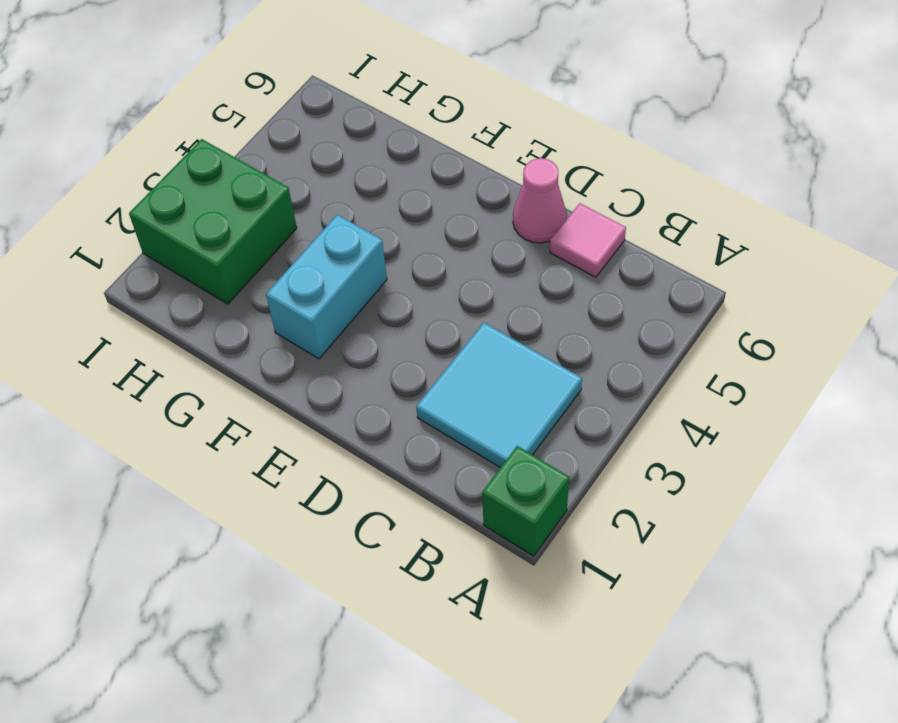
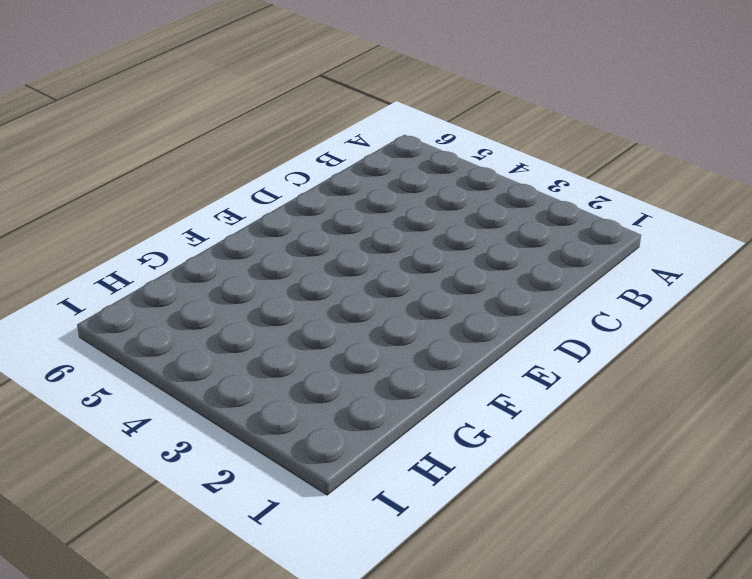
none -> green brick A1 level 1
none -> cyan tile B2:C3 level 1

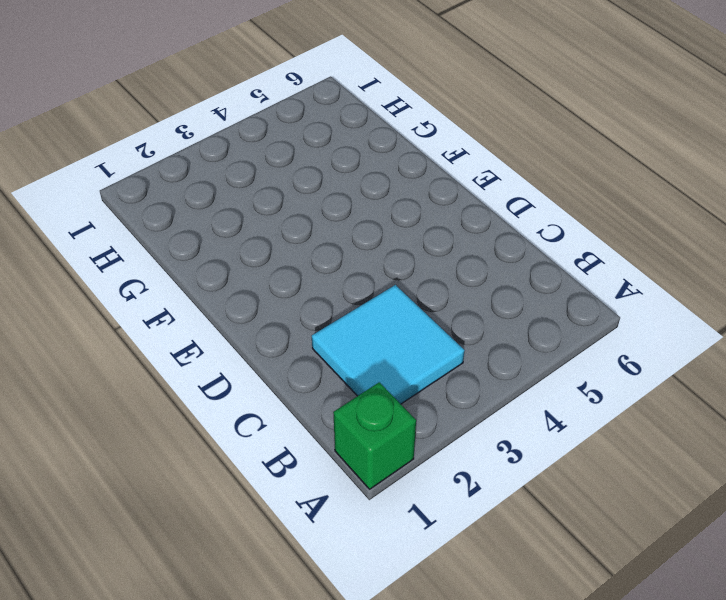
none -> pink tile C6 level 1
none -> pink cone D6 level 1

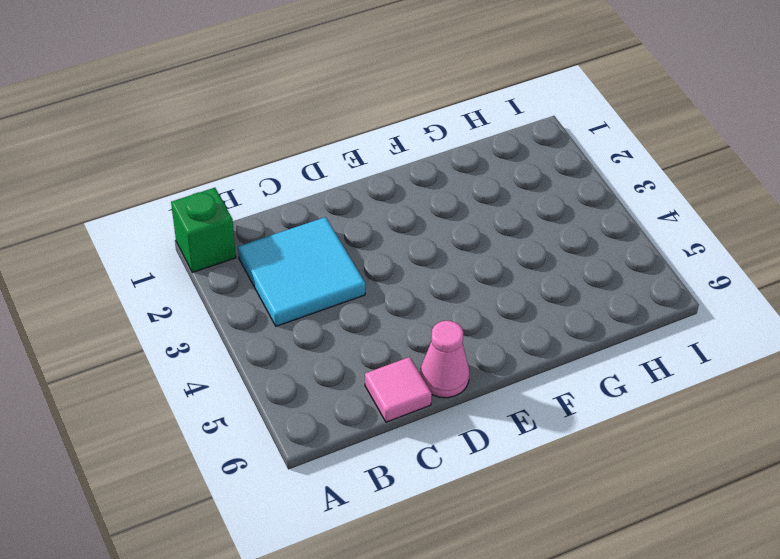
none -> cyan brick F2:F3 level 1
none -> green brick H2:I3 level 1

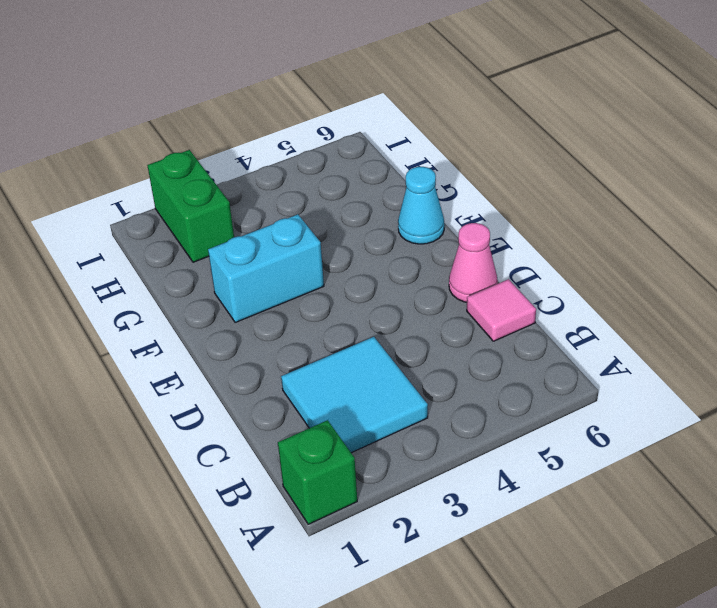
cyan cone F6 level 1 -> none
green brick H2:I2 level 1 -> green brick H2:I3 level 1

